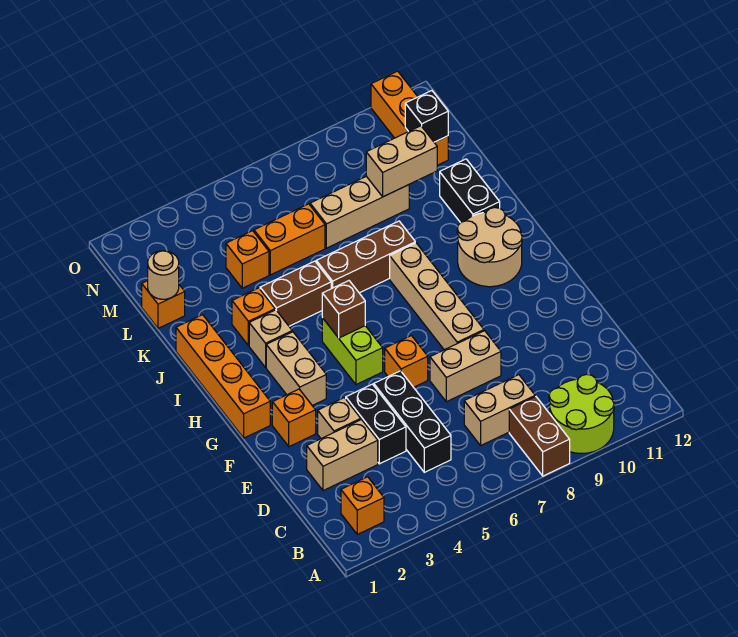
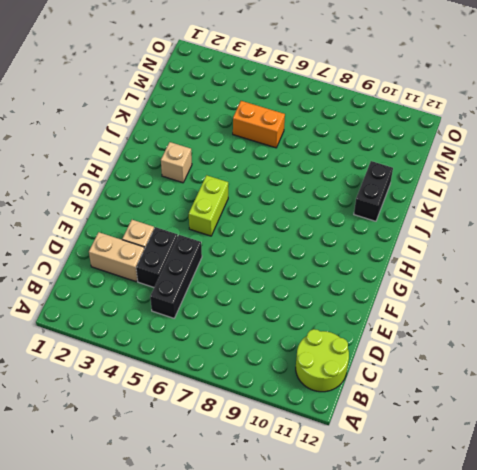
lime round brick B11:C12 level 1 -> lime round brick A9:B10 level 1
none -> brown brick A8:B8 level 1
none -> orange brick B2 level 1
none -> tan brick C7:C8 level 1
none -> tan brick E7:E8 level 1

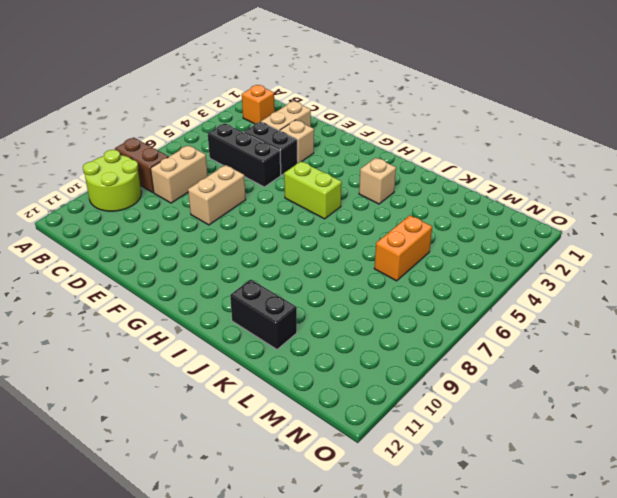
none -> orange brick F2 level 1
none -> orange brick F6 level 1
none -> tan brick F8:I8 level 1
none -> orange brick G1:J1 level 1

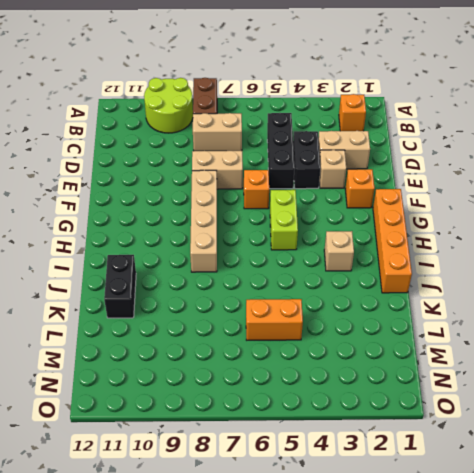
none -> tan brick G3:H3 level 1
none -> tan round brick H10:I11 level 1
none -> orange brick J3 level 1
none -> brown brick J4:J5 level 1

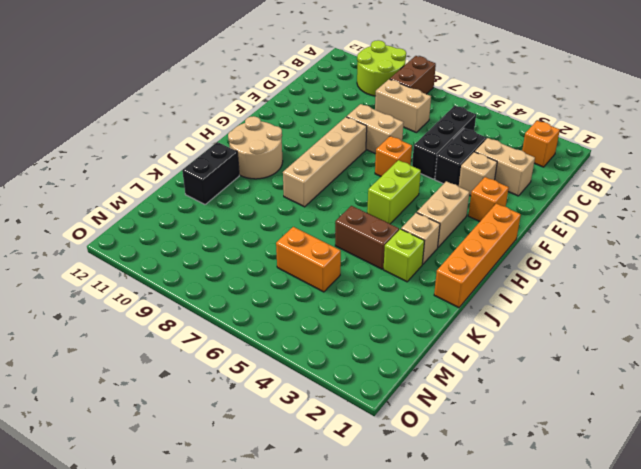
lime brick J3 level 1 -> orange brick J3 level 1
none -> brown brick J6:J8 level 1
none -> orange brick L1 level 1
none -> orange brick L4 level 1
none -> tan brick L7:L9 level 1

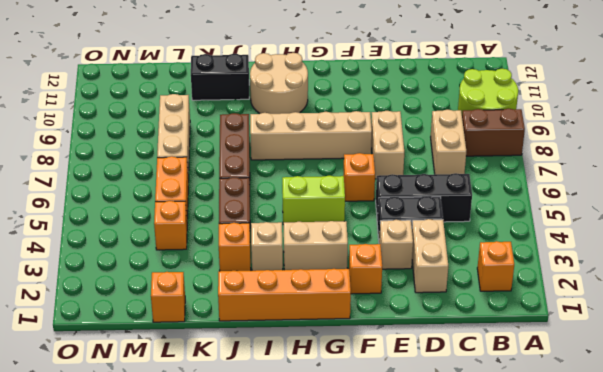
none -> orange brick M11:O11 level 1
none -> brown brick H5 level 2
none -> tan round brick L1 level 2
none -> tan brick L9:L10 level 2

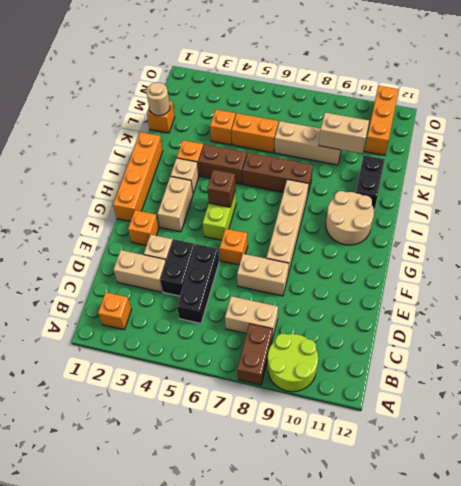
none -> black brick M11 level 2

